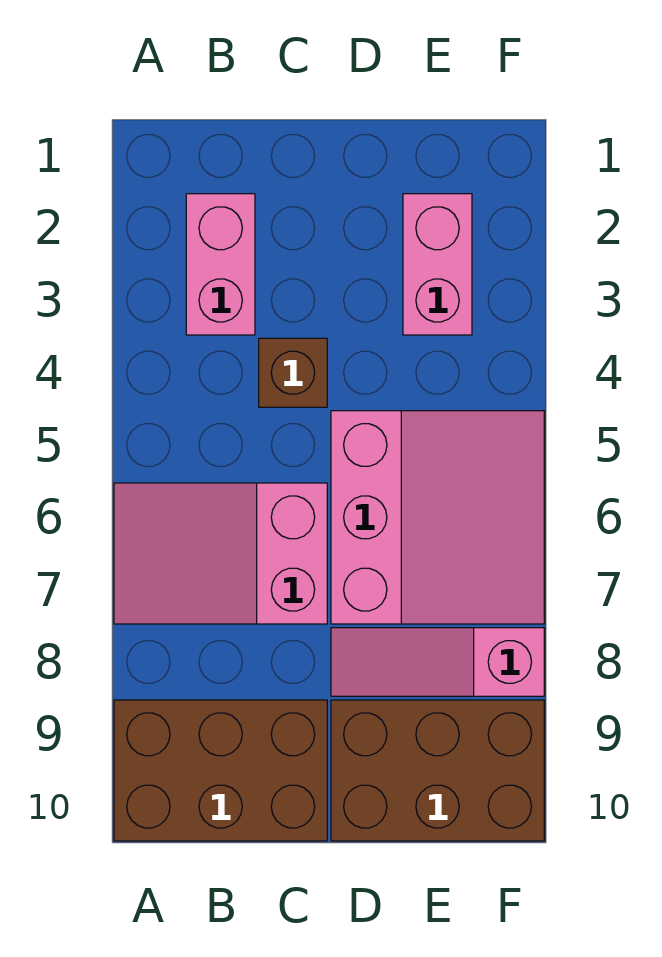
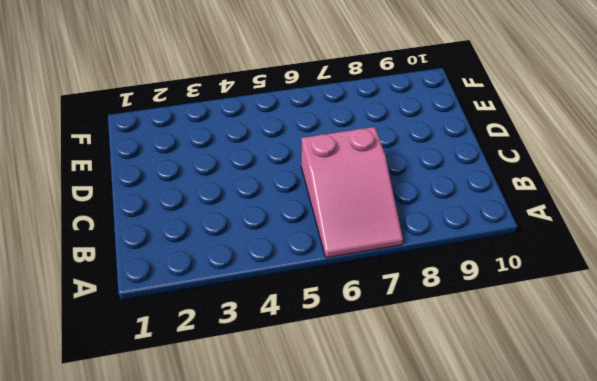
none -> brown brick A9:C10 level 1
none -> pink brick B2:B3 level 1

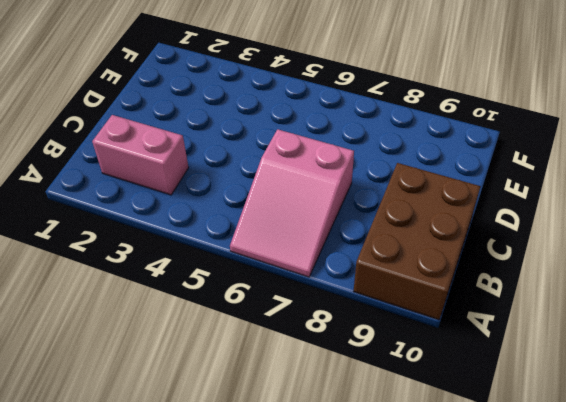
none -> brown brick C4 level 1
none -> pink slope D5:F7 level 1 top D

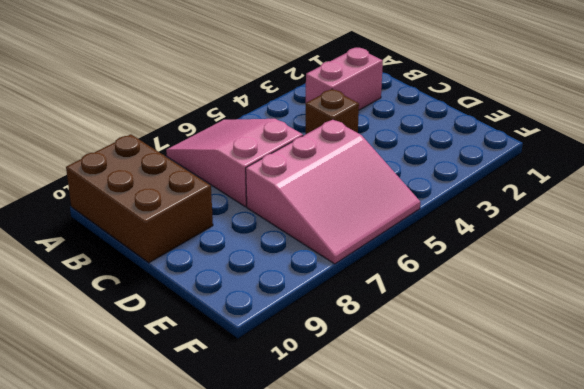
none -> pink slope D8:F8 level 1 top F
none -> brown brick D9:F10 level 1

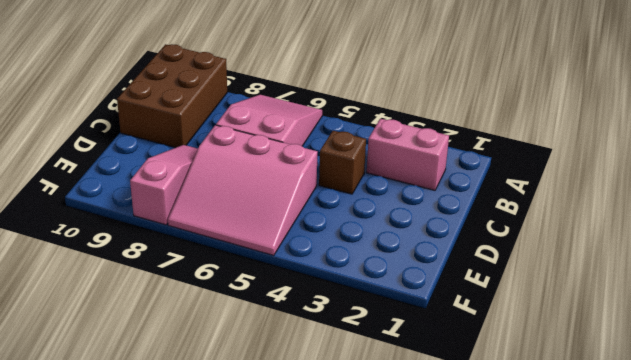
none -> brown brick D9:F10 level 1
none -> pink brick E2:E3 level 1

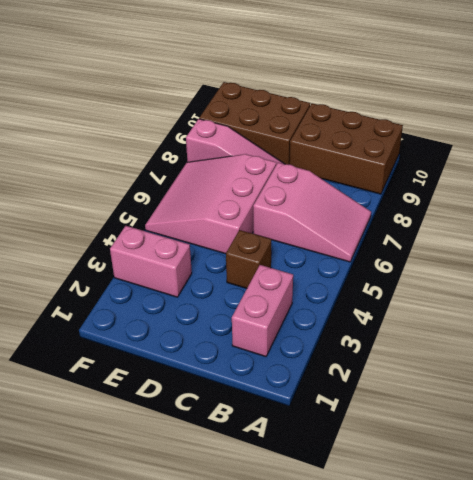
pink brick E3:F3 level 1 -> pink brick E2:E3 level 1

